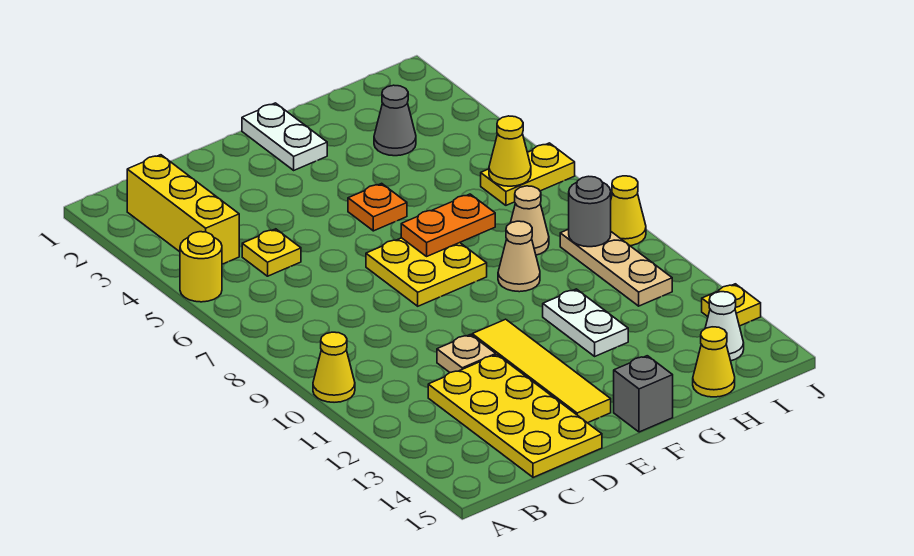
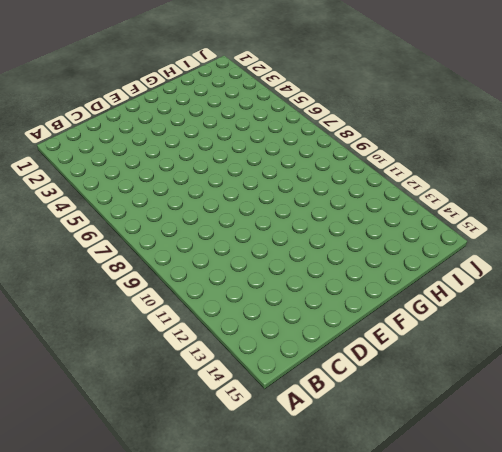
none -> yellow round brick A5 level 1
none -> yellow cone A10 level 1
none -> yellow brick B2:B4 level 1

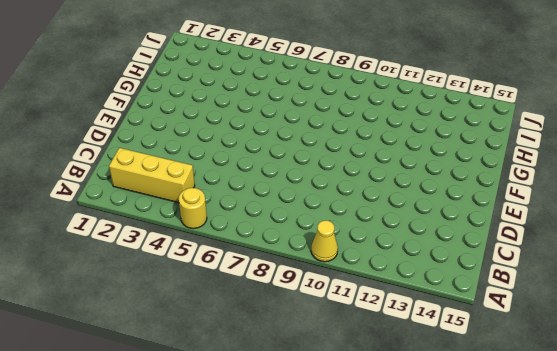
none -> yellow plate C5 level 1
none -> yellow plate C12:D15 level 1
none -> tan plate D11 level 1

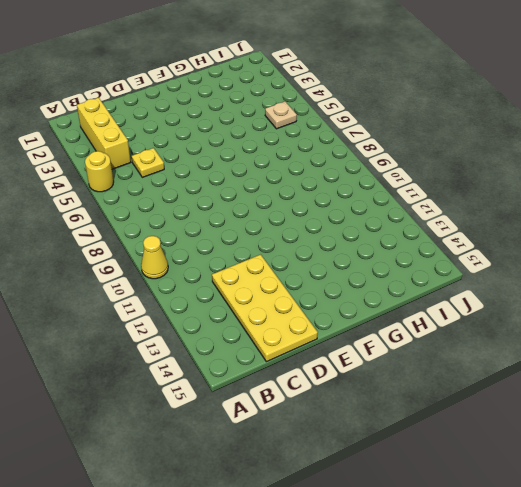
tan plate I5 level 1 -> tan plate D11 level 1
none -> yellow plate E7:F8 level 1
none -> yellow tile E11:E14 level 1
none -> white plate F1:F2 level 1

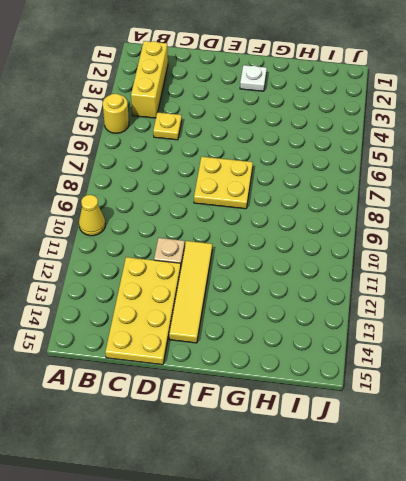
white plate F2 level 1 -> white plate F1:F2 level 1
none -> orange plate F5 level 1
none -> grey brick F15 level 1
none -> tan cone G9 level 1

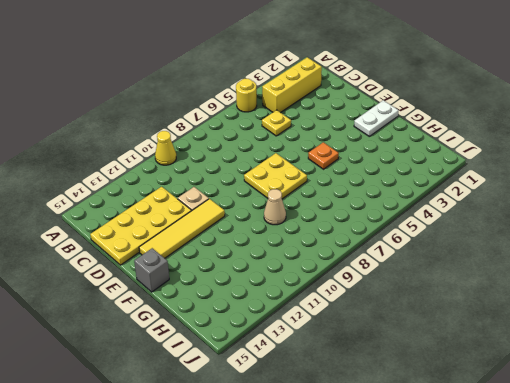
none -> white plate G11:G12 level 1
none -> grey cone H3 level 1
none -> tan cone H8 level 1

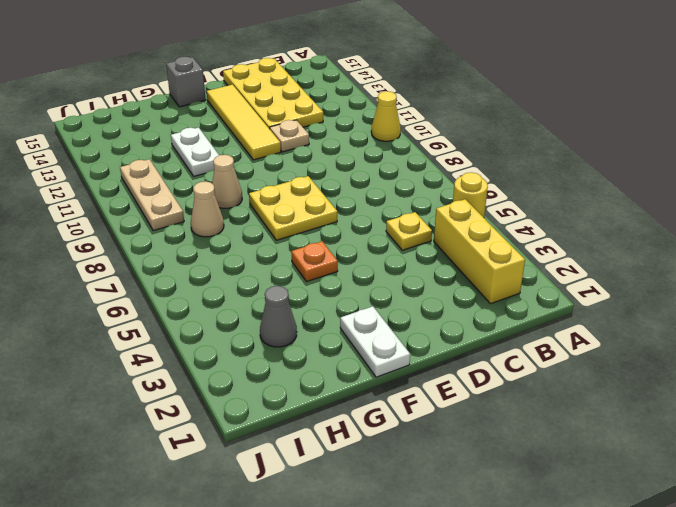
none -> yellow cone H15 level 1
none -> yellow plate I6:J6 level 1
none -> white cone I14 level 1

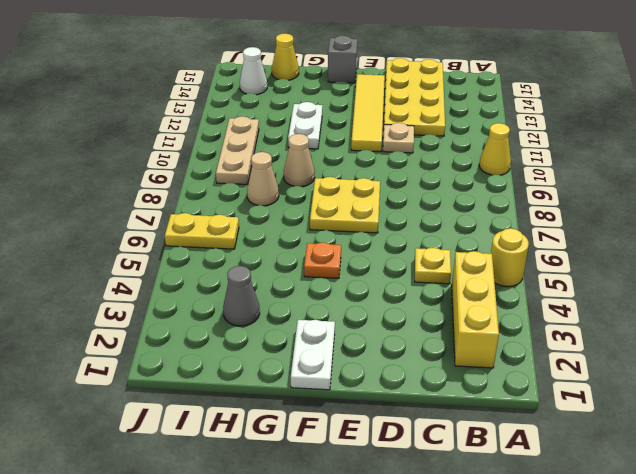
none -> yellow cone J9 level 1
none -> yellow plate J13 level 1
none -> orange plate F7:G7 level 2

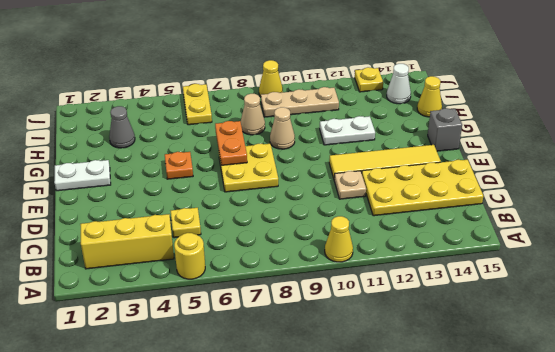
none -> yellow cone I6 level 2
none -> grey round brick I9 level 2

